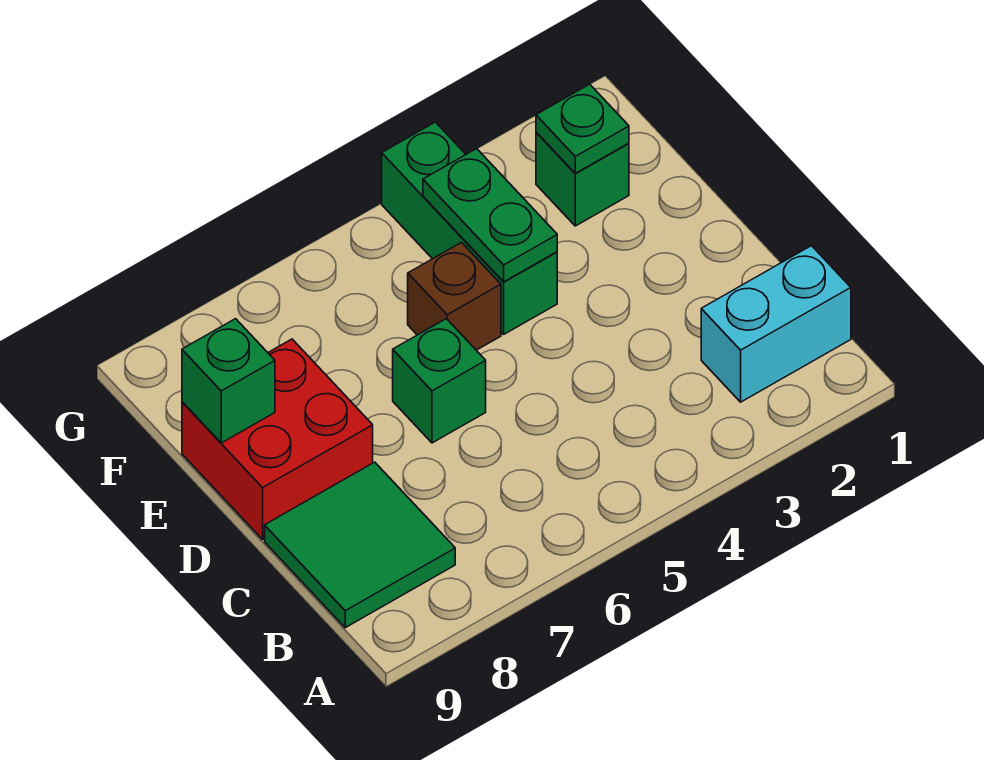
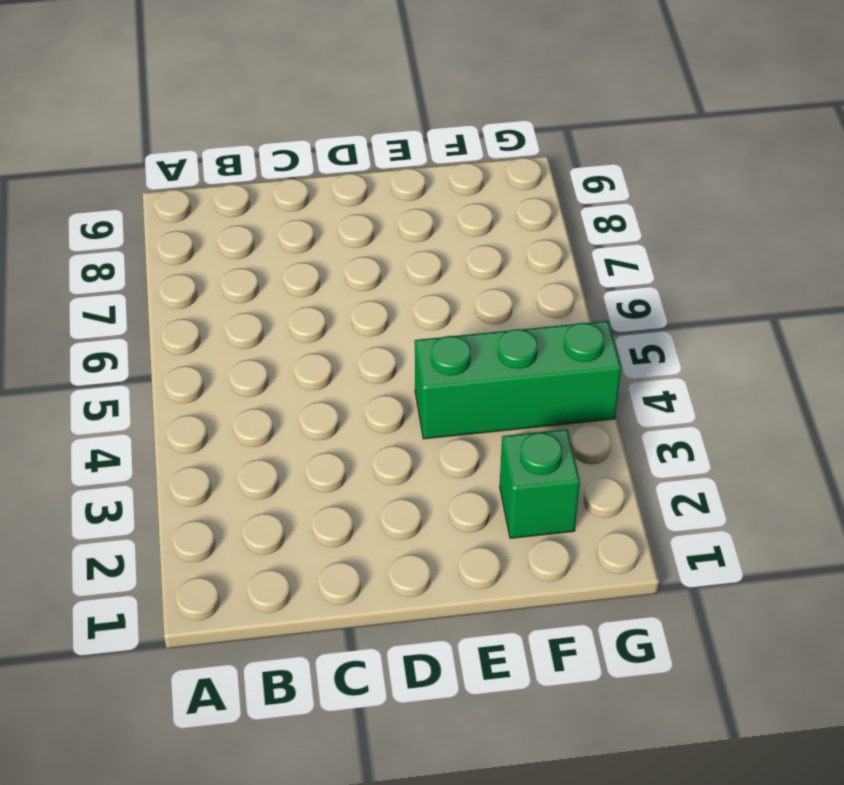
none -> cyan brick B1:B2 level 1
none -> green tile B8:C9 level 1

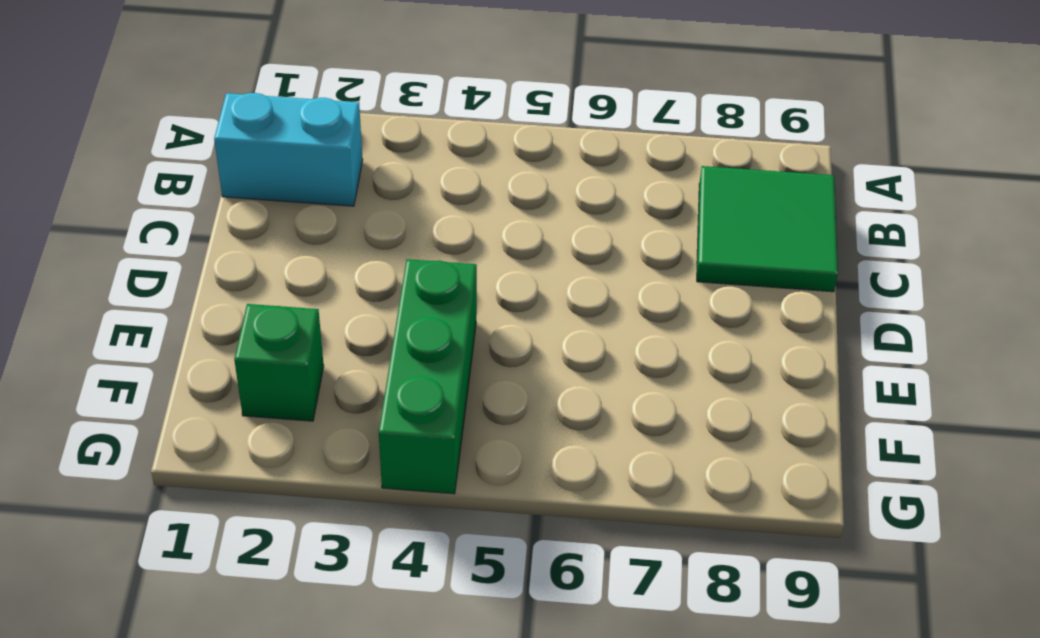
none -> green brick D6 level 1
none -> red brick D8:E9 level 1

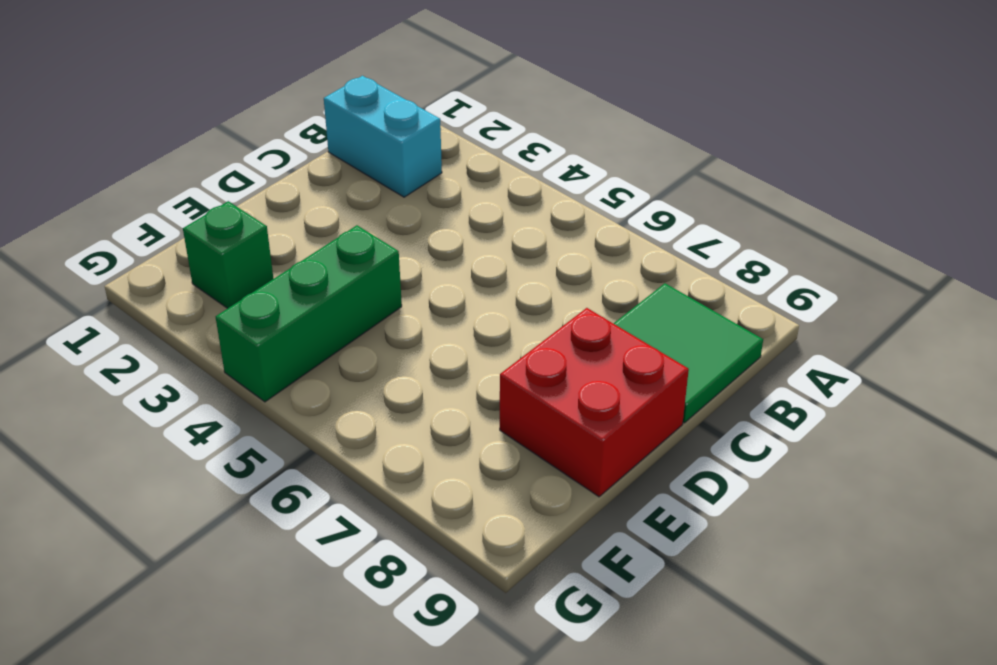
none -> green brick D6 level 1
none -> brown brick E5 level 1

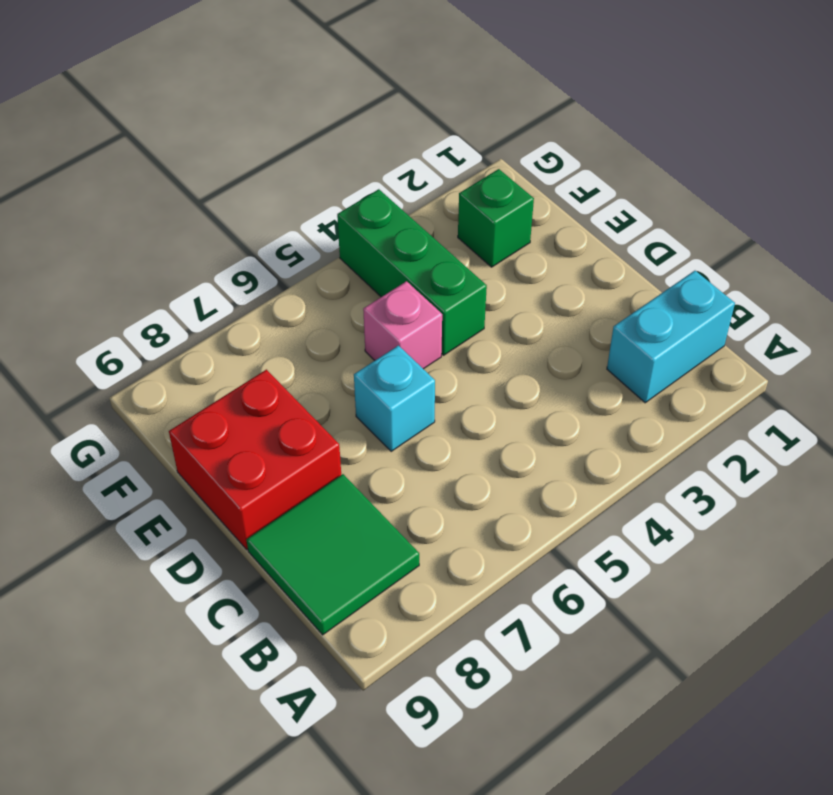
cyan brick D6 level 1 -> green brick D6 level 1
pink brick E5 level 1 -> brown brick E5 level 1
none -> green plate E4:F4 level 2
none -> green brick E9 level 2

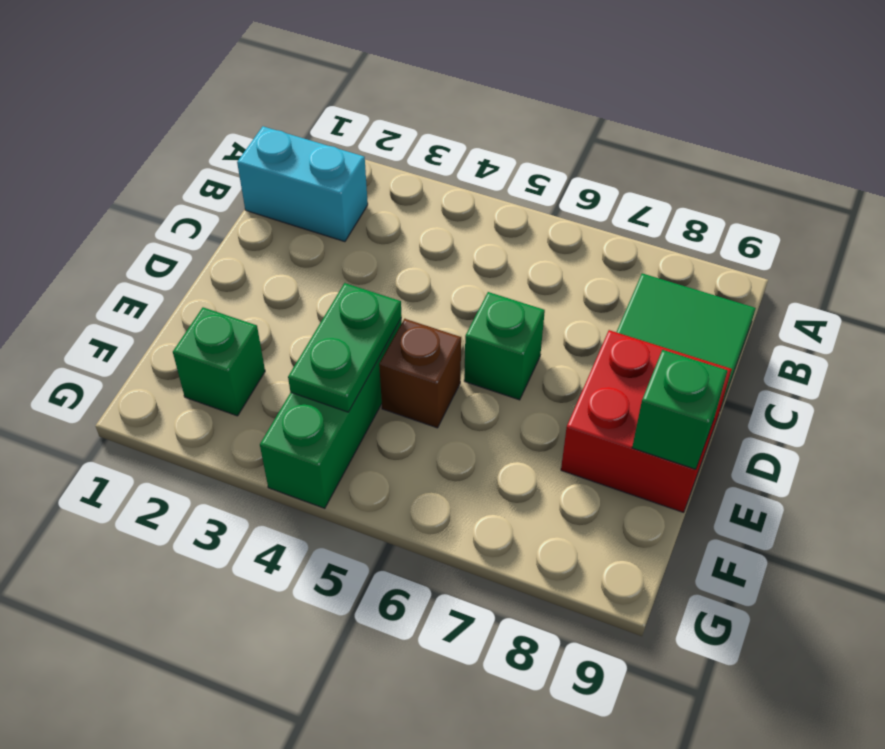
none -> green plate F2 level 2

